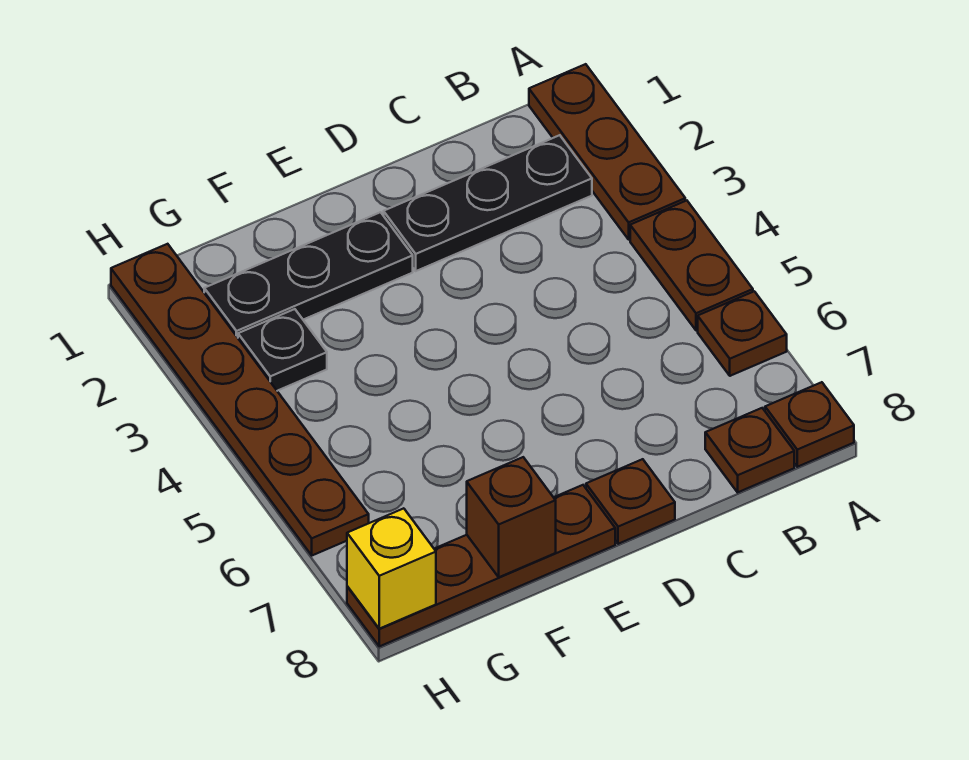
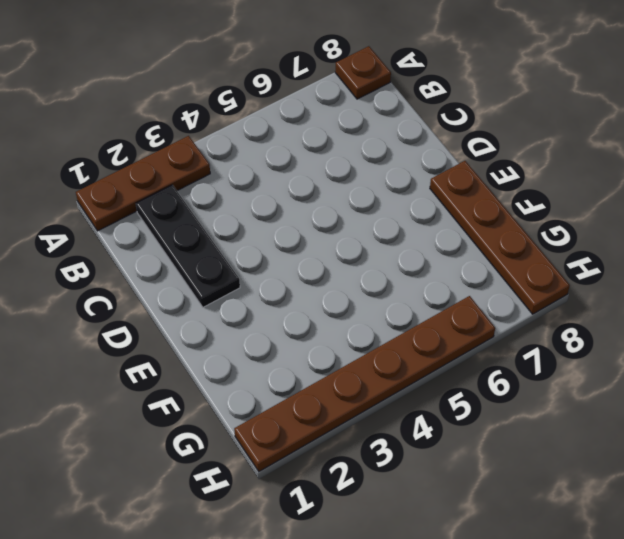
none -> brown plate A4:A5 level 1
none -> brown plate A6 level 1
none -> brown plate B8 level 1

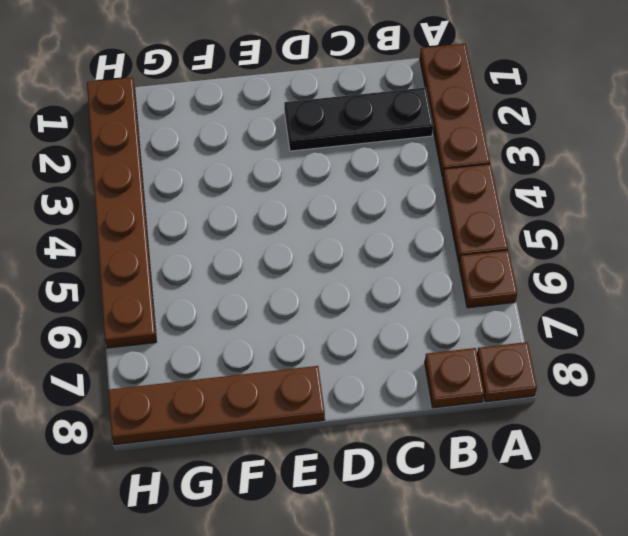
none -> brown plate D8 level 1
none -> black plate E2:G2 level 1
none -> black plate G3 level 1

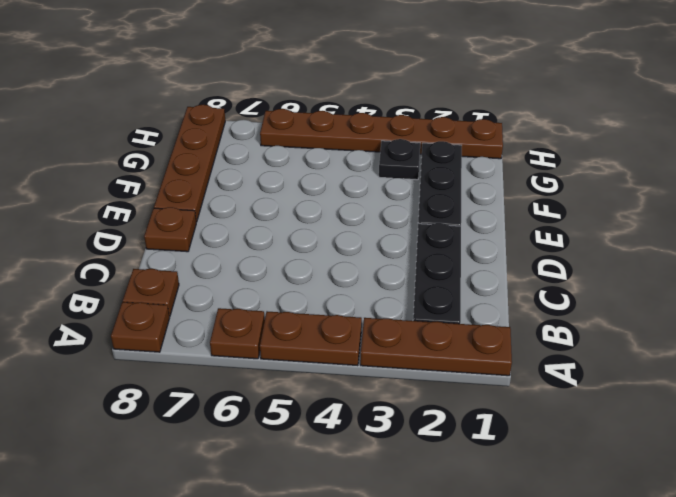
none -> brown brick F8 level 2
none -> yellow brick H8 level 2

